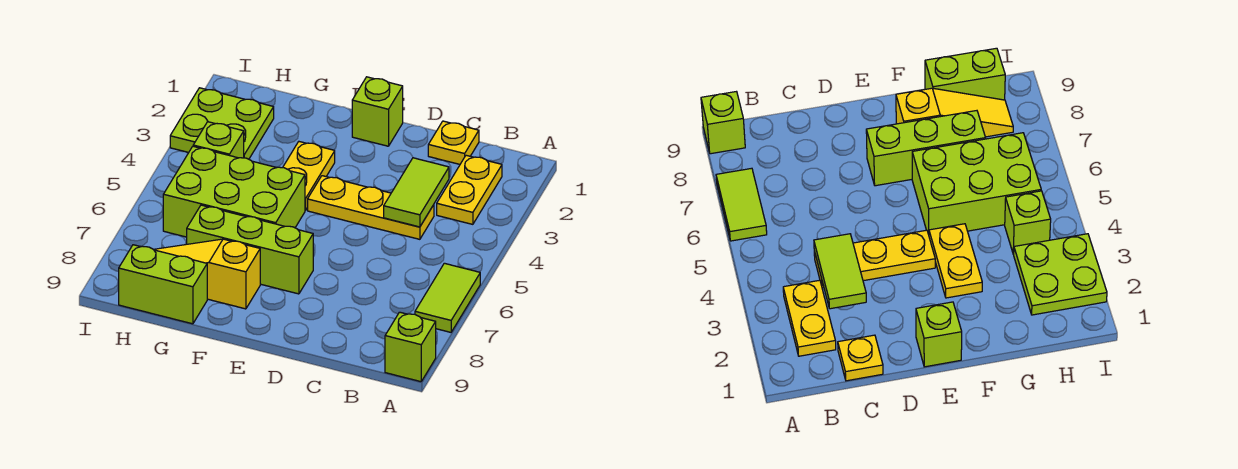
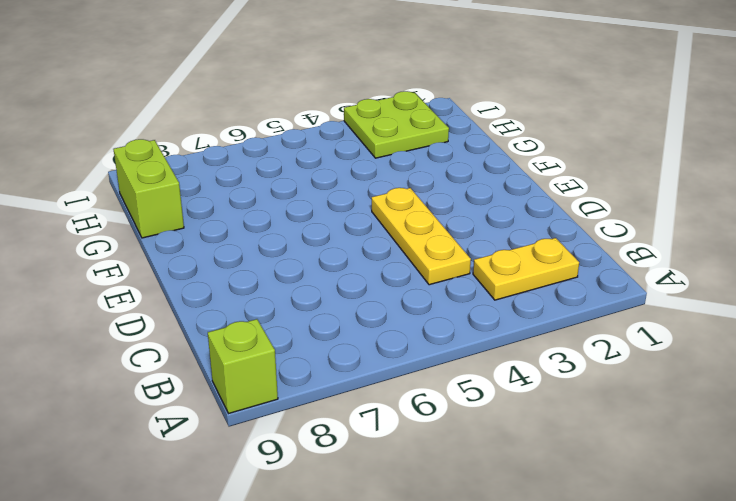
none -> lime tile A6:A7 level 1
none -> yellow plate C1 level 1
none -> lime brick E1 level 1

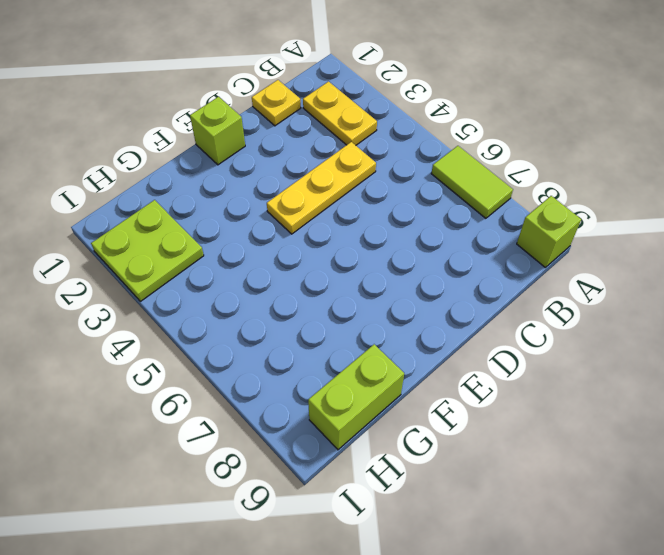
none -> lime brick E7:G7 level 1
none -> yellow plate F3:F4 level 1
none -> lime brick F5:H6 level 1

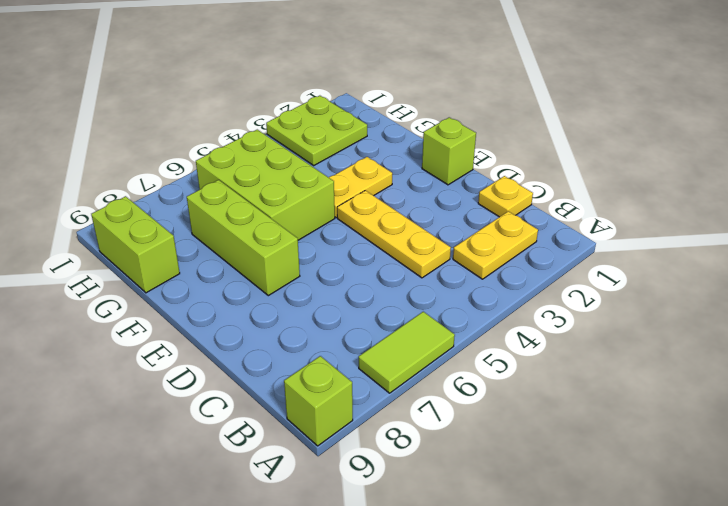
none -> yellow slope F8:H8 level 1 top F
none -> lime brick H4 level 1
none -> lime tile C3:C4 level 2

